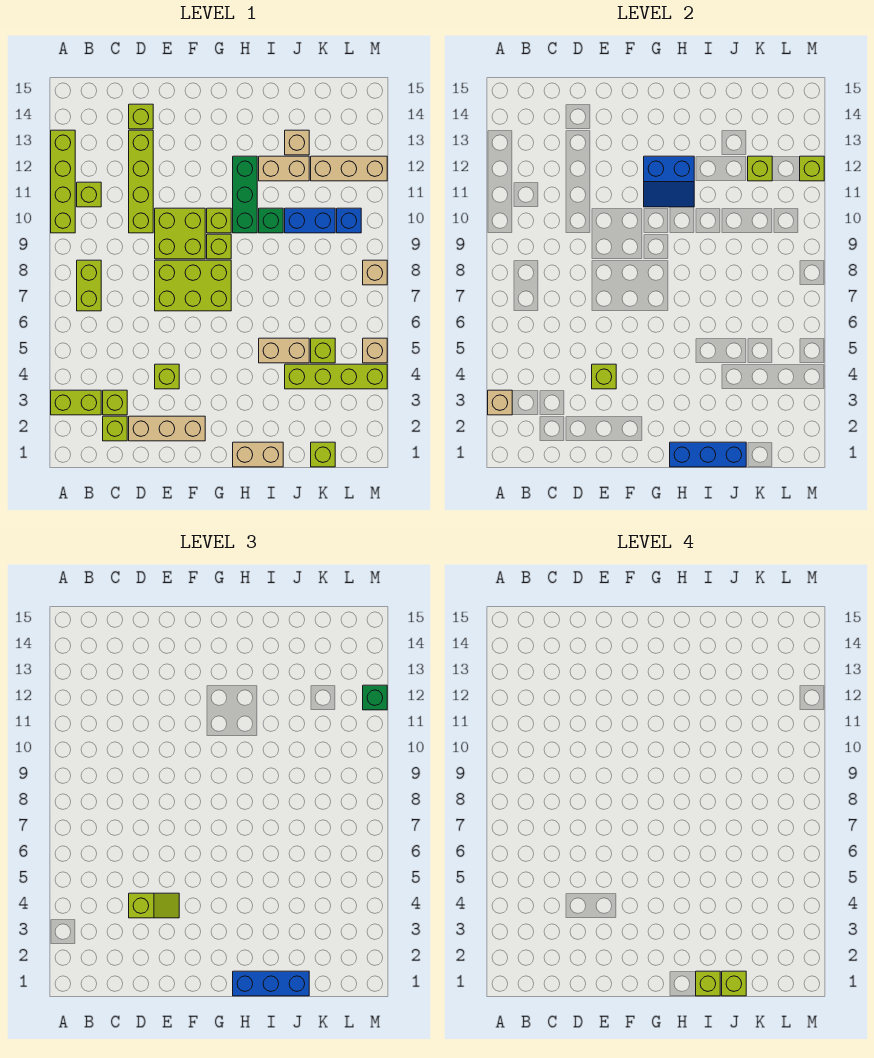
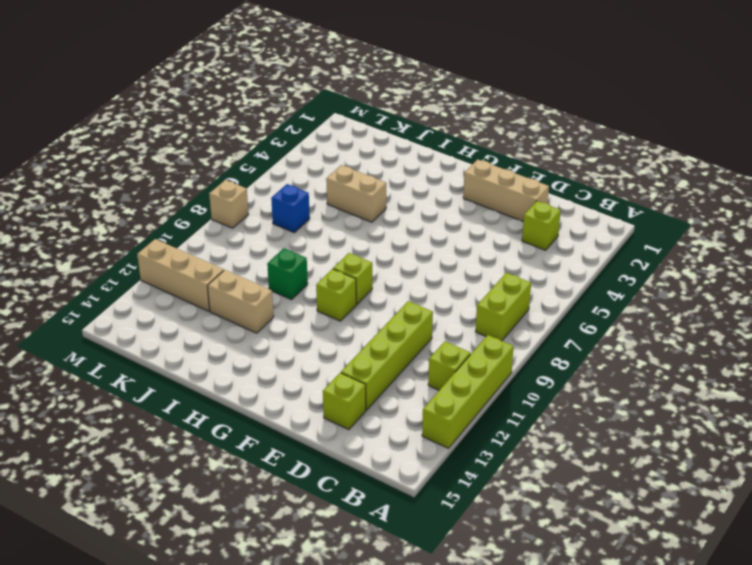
blue brick K7 level 1 -> blue brick L10 level 1
none -> lime brick A3:B3 level 1
none -> lime brick C2 level 1
none -> lime brick E4 level 1
none -> lime brick E7:G8 level 1

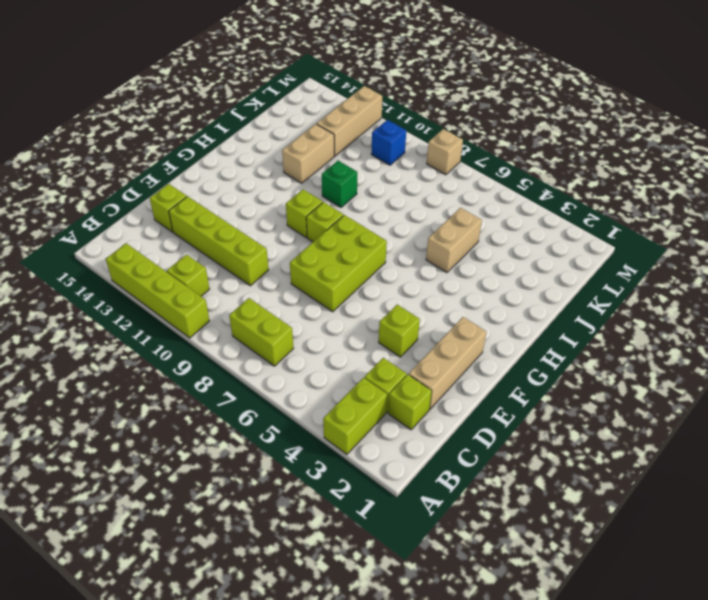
none -> lime brick E9:F10 level 1
none -> tan brick H1:I1 level 1
none -> green brick H10:H12 level 1
none -> lime brick J4:M4 level 1

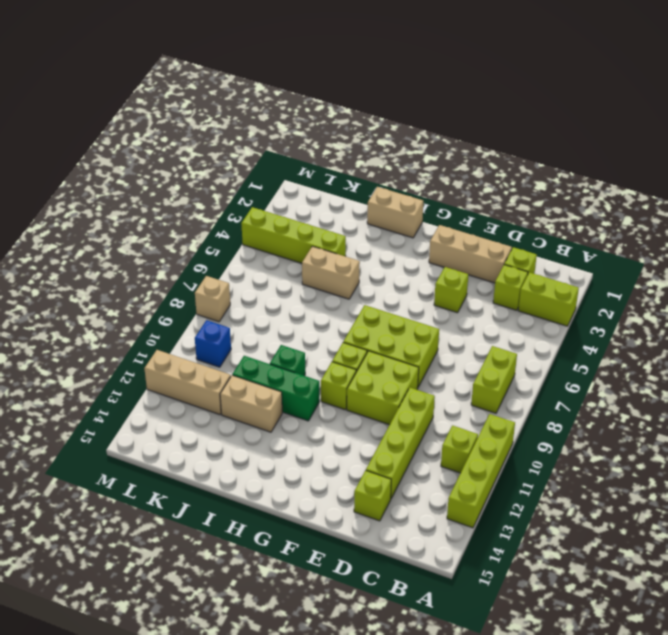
green brick H11:J11 level 1 -> green brick H10:H12 level 1
none -> blue brick J10:K10 level 1
none -> tan brick J13 level 1
none -> lime brick K1 level 1
none -> lime brick K5 level 1

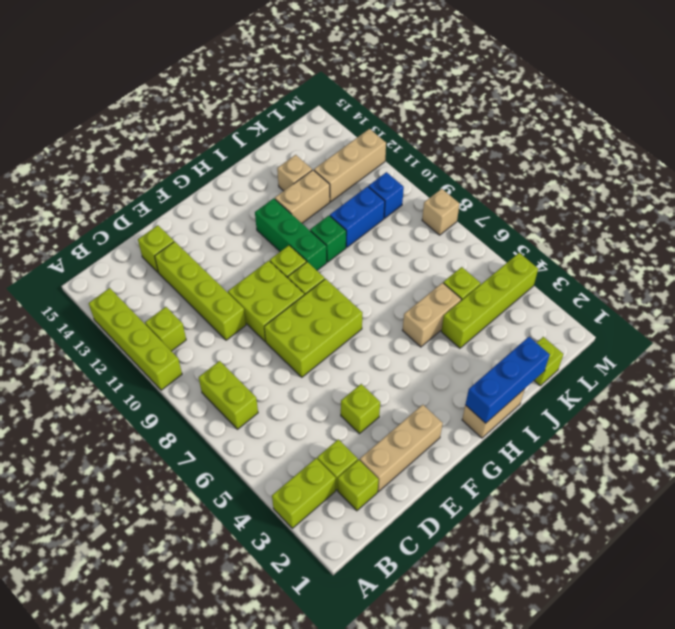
none -> tan brick M5 level 1
none -> tan brick A3 level 2
none -> lime brick E4 level 2
none -> blue slope G11:H12 level 2 top 12

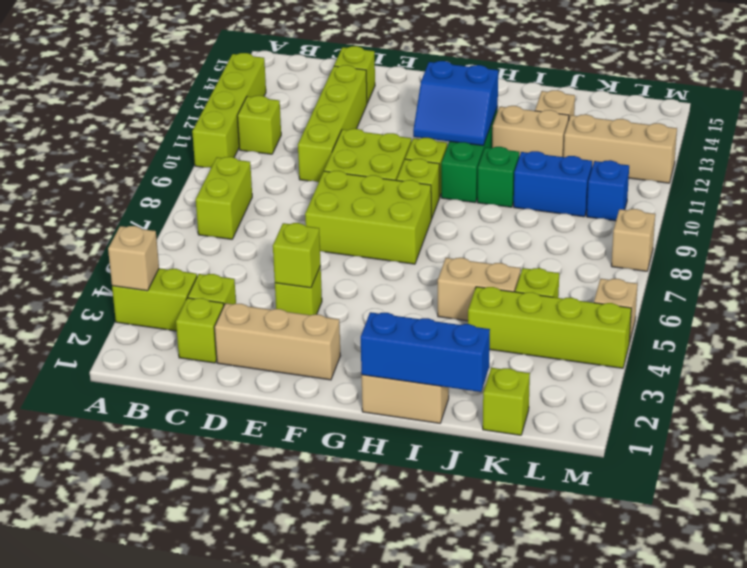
none -> lime brick K12 level 2
none -> lime brick M12 level 2
none -> lime slope D4:E4 level 3 top D
none -> blue brick H1:J1 level 3

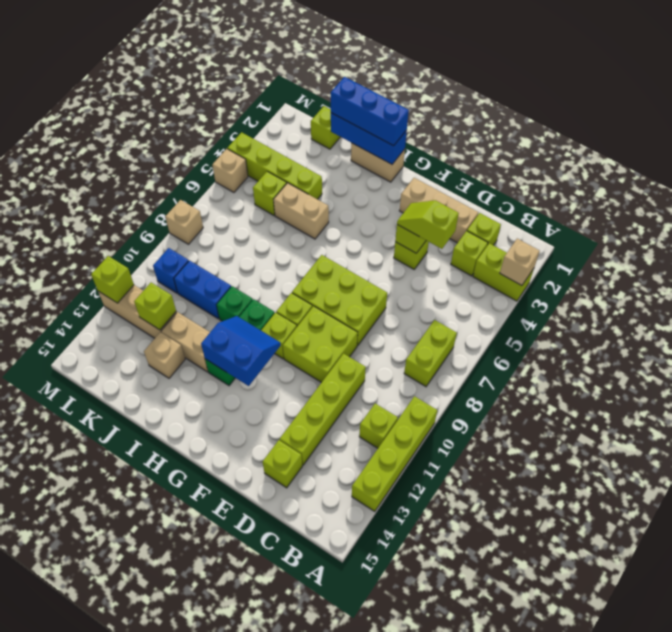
none -> green brick M12 level 3
none -> lime brick I1 level 4
none -> lime brick J1 level 4

